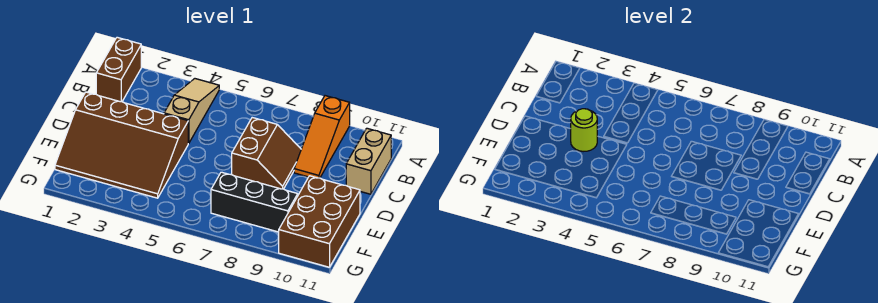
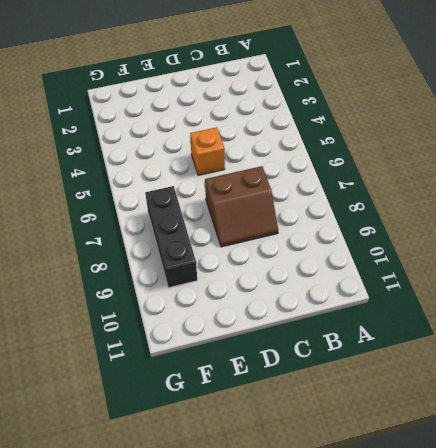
orange brick D5 level 1 -> none
none -> brown brick A1:B1 level 1
none -> tan slope A4:C4 level 1 top C

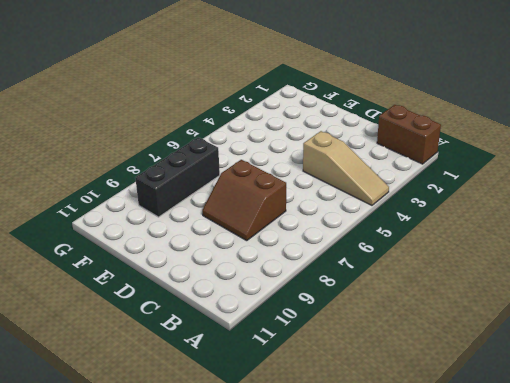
none -> orange slope A9:C9 level 1 top A
none -> tan brick B11:C11 level 1

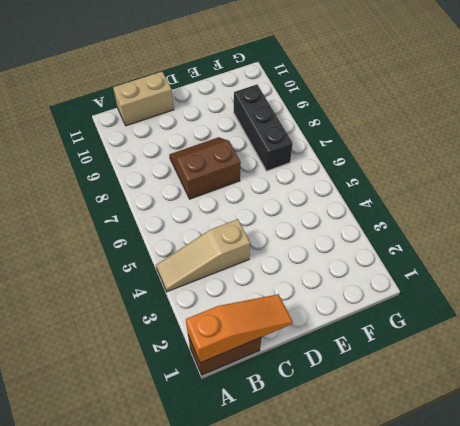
orange slope A1:C1 level 2 top A -> orange slope A9:C9 level 1 top A
none -> brown slope D1:F4 level 1 top D
none -> brown brick E10:G11 level 1

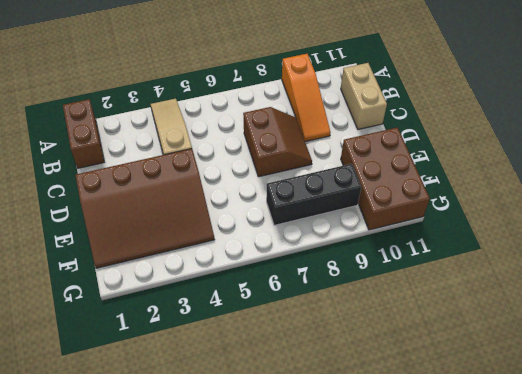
none -> lime round brick D3 level 2

